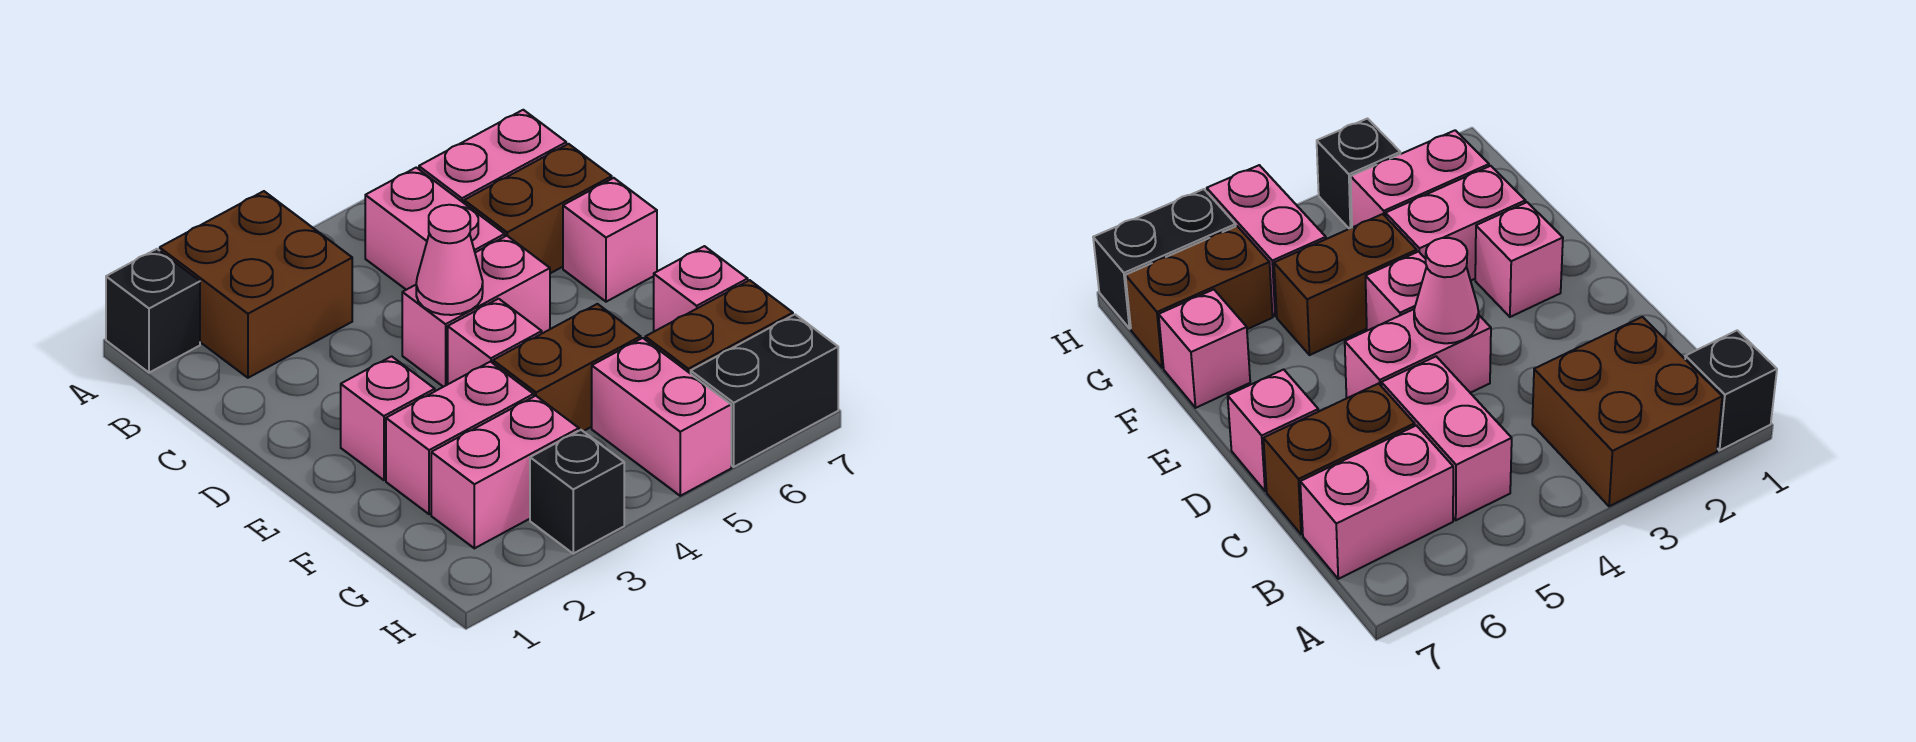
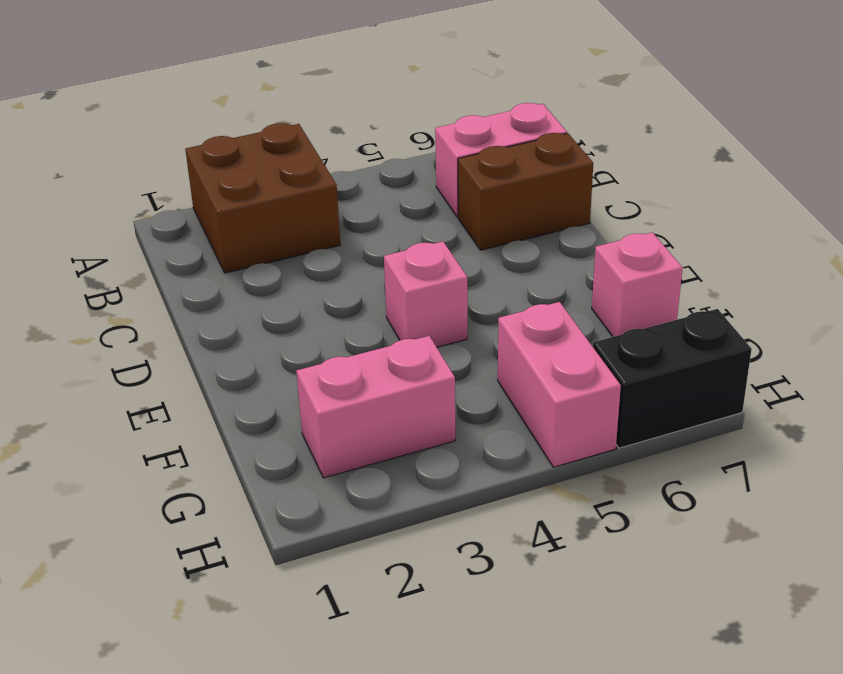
none -> black brick A1 level 1
none -> pink brick B5:C5 level 1
none -> pink brick D4:D5 level 1

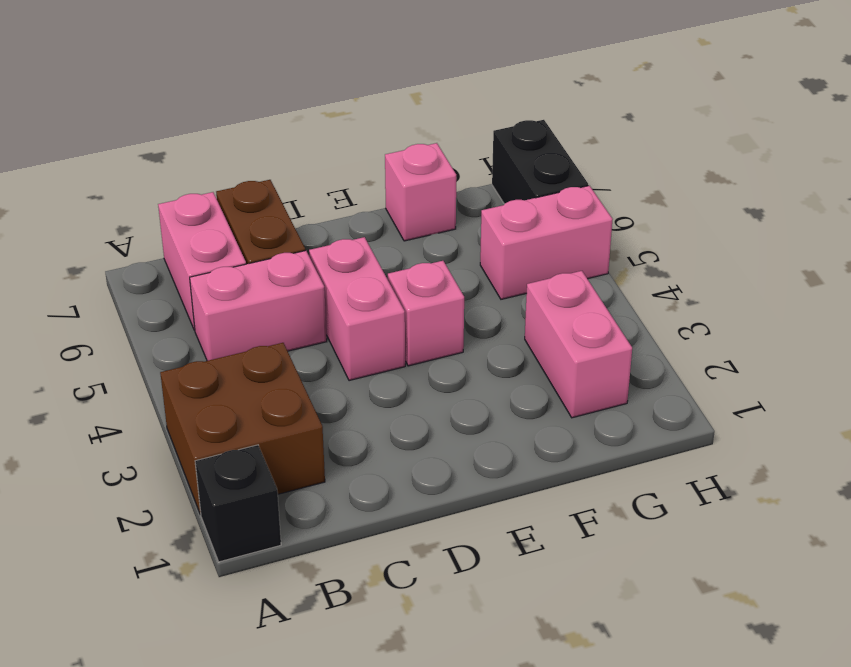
none -> pink brick D7 level 1
none -> pink brick E2 level 1
none -> pink brick F2:F3 level 1

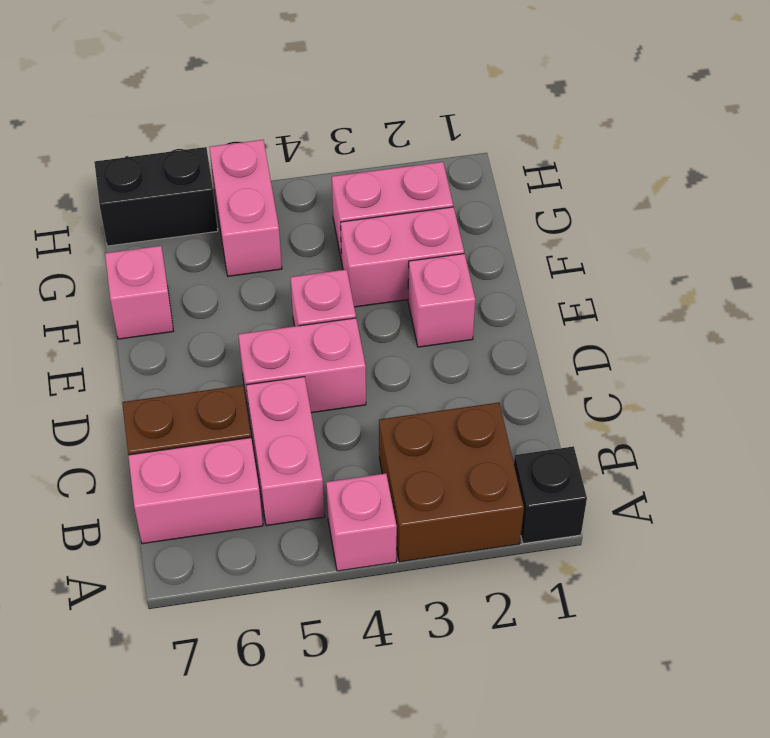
pink brick A4 level 1 -> pink brick D7 level 1
none -> brown brick F4:F5 level 1
none -> brown brick G6:G7 level 1
none -> black brick H3 level 1

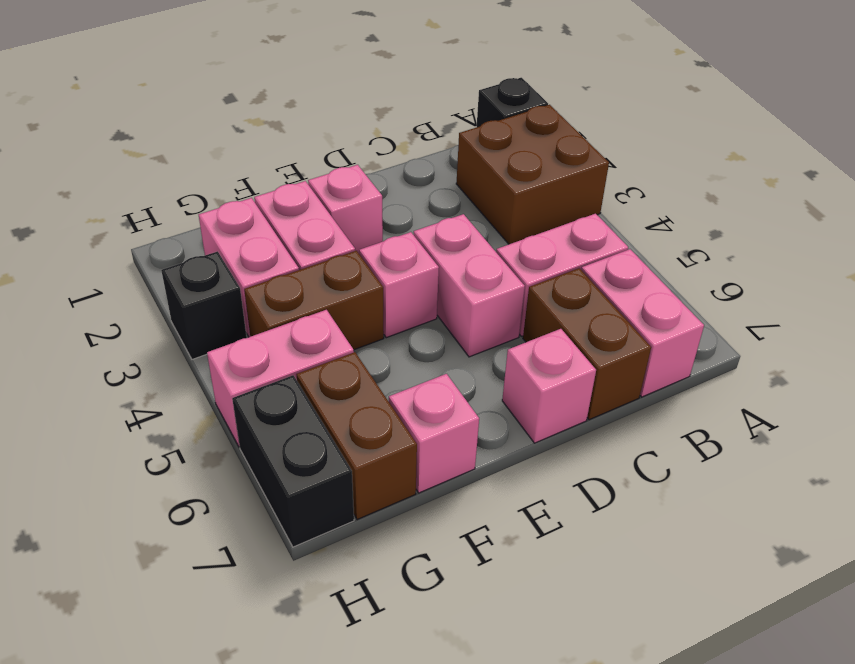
brown brick F4:G4 level 1 -> brown brick F4:F5 level 1
none -> pink cone D4 level 2

